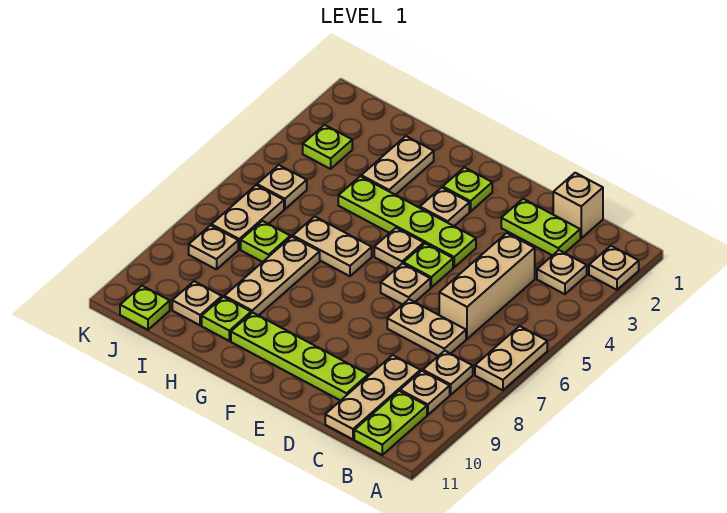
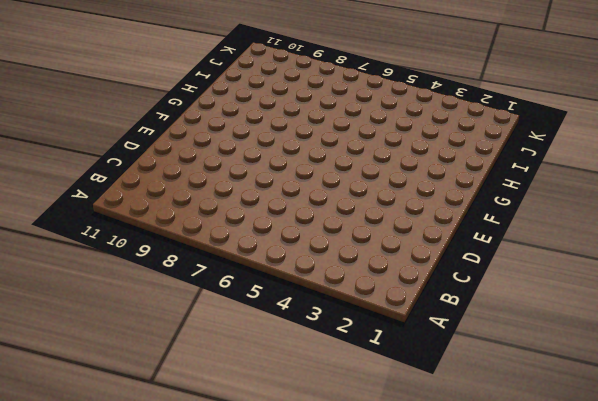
none -> tan plate A2 level 1
none -> tan plate A6:A7 level 1
none -> tan plate B3 level 1

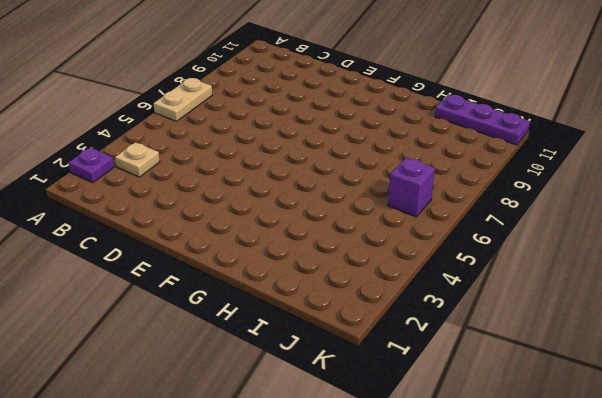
purple plate A2 level 1 -> tan plate A2 level 1
purple plate I11:K11 level 1 -> lime plate J11 level 1
purple brick J6 level 1 -> tan plate J6:J7 level 1
none -> tan plate B8 level 1
none -> tan plate B9 level 1
none -> lime plate B10:B11 level 1

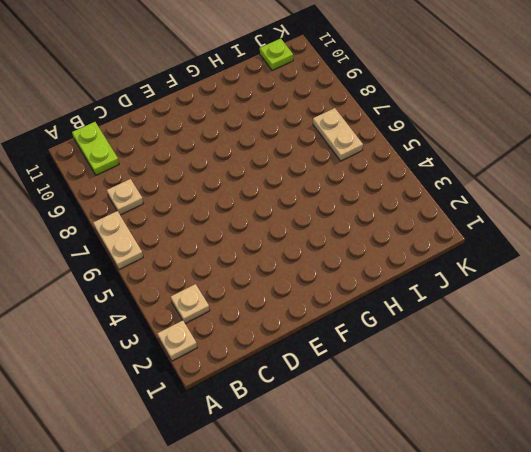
none -> tan plate B9 level 1
none -> tan brick C1 level 1
none -> lime plate C2:D2 level 1

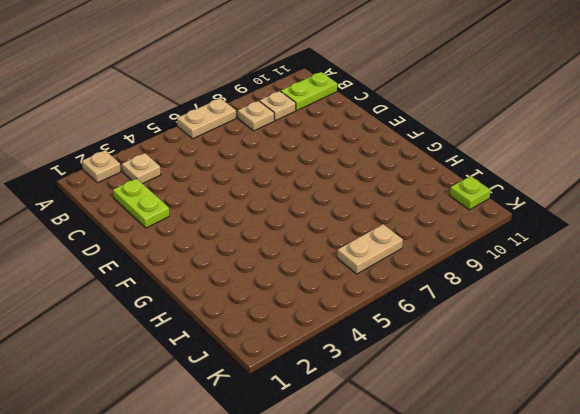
none -> tan brick C1 level 1
none -> tan brick C4:C6 level 1
none -> tan plate C7:D7 level 1

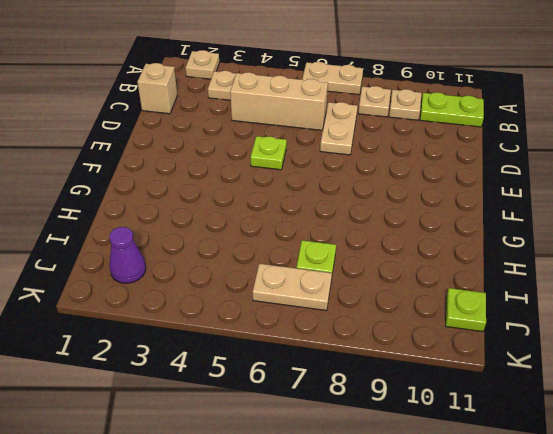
purple cone J2 level 1 -> none
none -> lime plate C2:D2 level 1
none -> tan plate C9:C11 level 1
none -> lime plate D10:G10 level 1

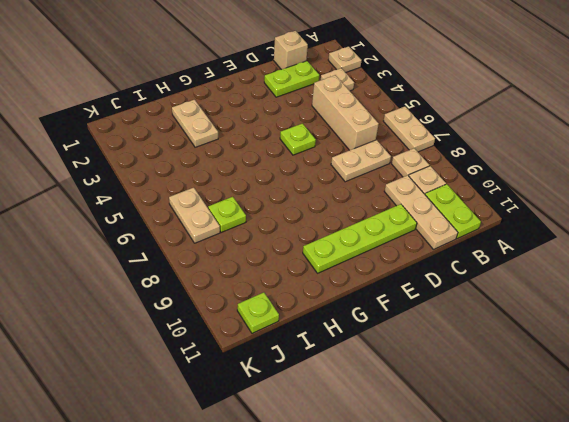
none -> lime plate E4:H4 level 1
none -> tan plate E6 level 1
none -> lime plate F2 level 1

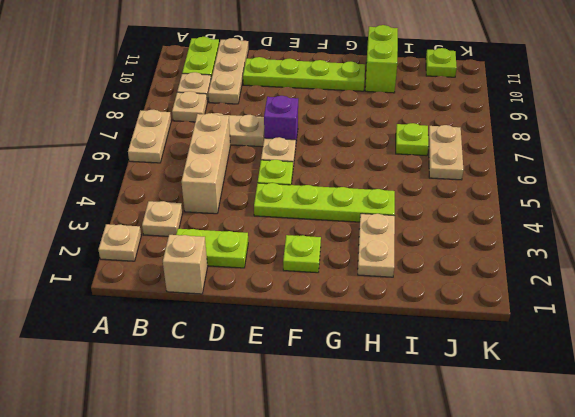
purple brick E7 level 1 -> none
lime brick H10:H11 level 1 -> lime plate H10 level 1
none -> tan plate F3 level 1
none -> tan plate F5 level 1
none -> tan plate G6:H6 level 1

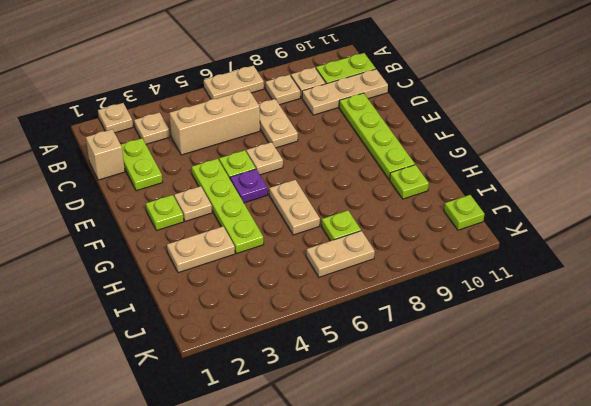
purple plate F5 level 1 -> tan plate F5 level 1
none -> tan plate H7:H9 level 1
none -> tan plate I10 level 1
none -> lime plate J3 level 1

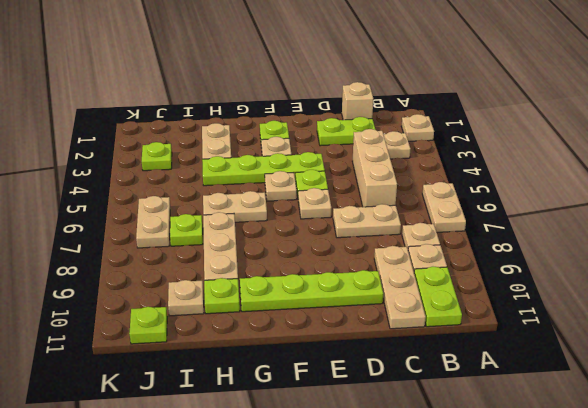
none -> tan plate J5 level 1
none -> tan plate J8 level 1

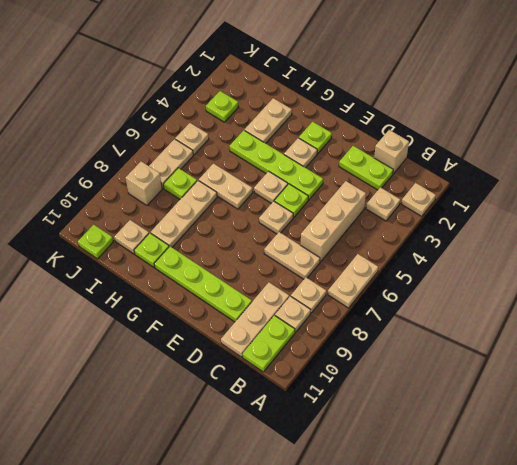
tan brick J8 level 1 -> tan plate J8 level 1

